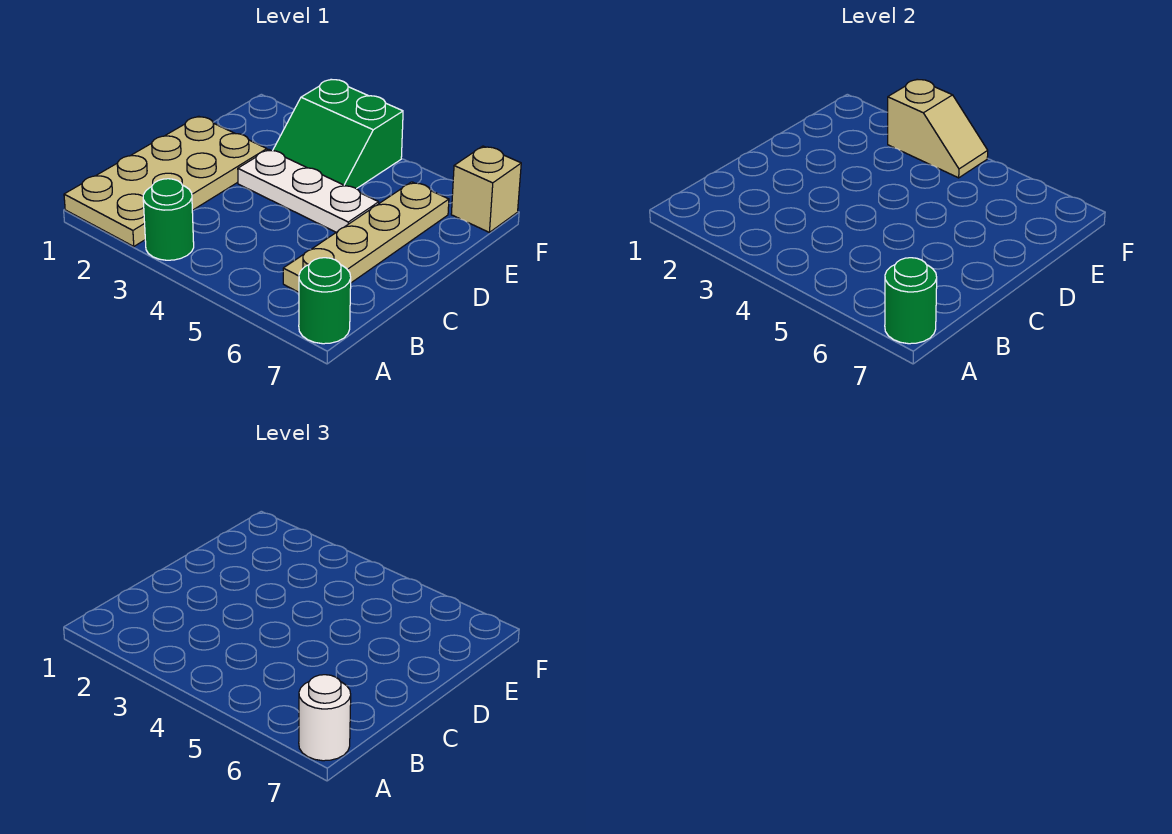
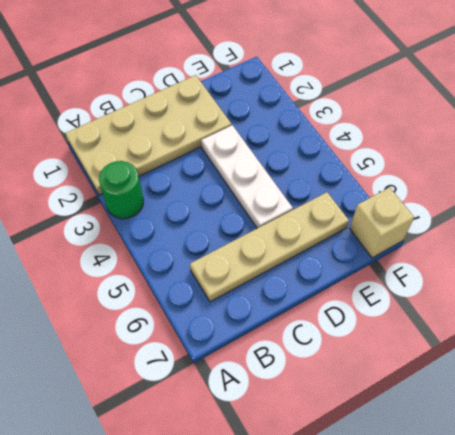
none -> green round brick A7 level 1
none -> green slope E3:F4 level 1 top F

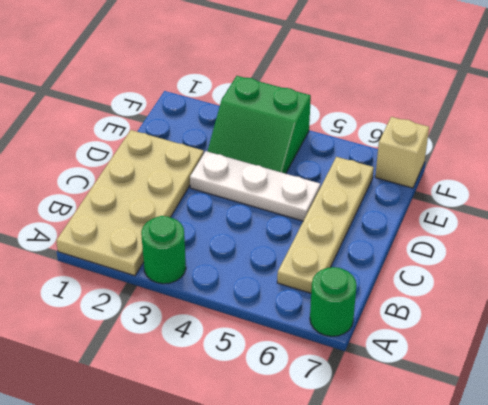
none -> green round brick A7 level 2
none -> tan slope F3:F4 level 2 top 3

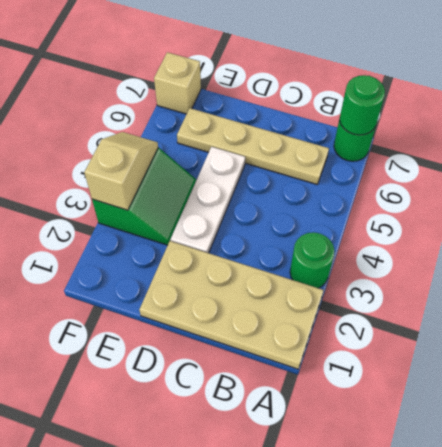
none -> white round brick A7 level 3

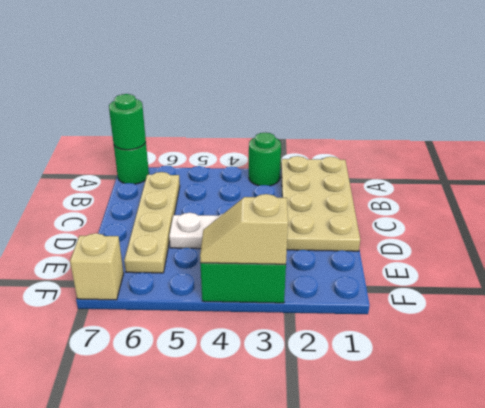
none -> white round brick A7 level 3

